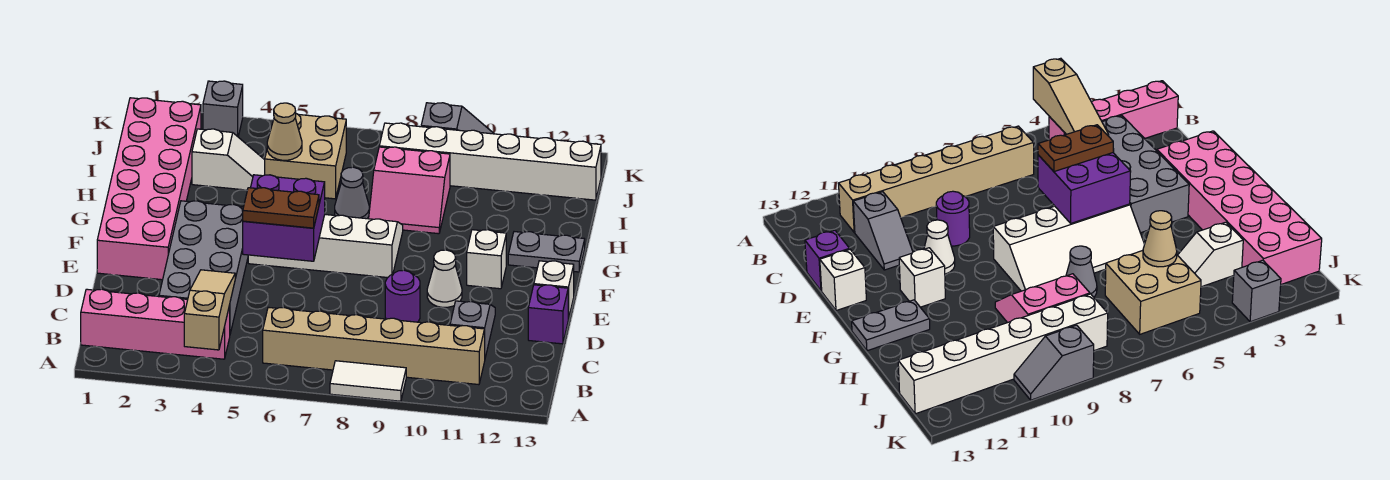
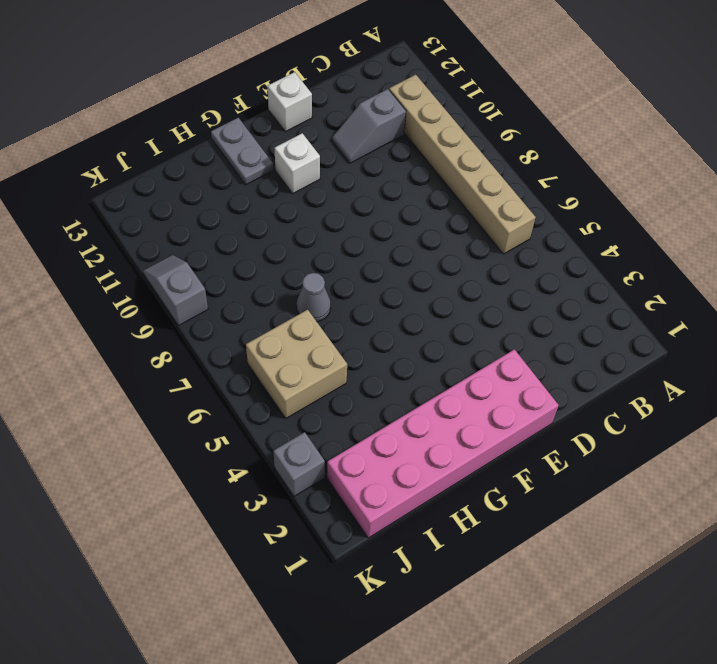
none -> white tile A8:A9 level 1
none -> pink brick B1:B4 level 1
none -> grey brick C3:F4 level 1

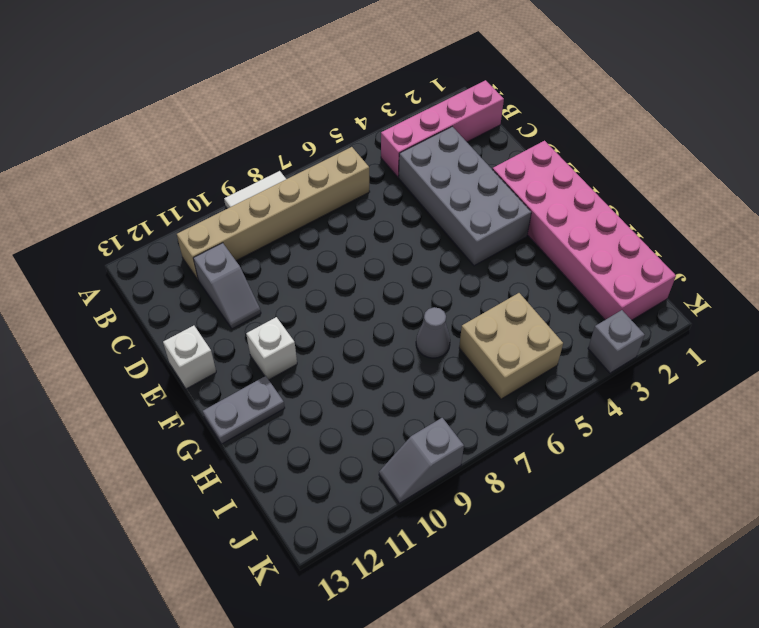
none -> purple round brick D9 level 1
none -> purple brick D13 level 1
none -> white cone E10 level 1

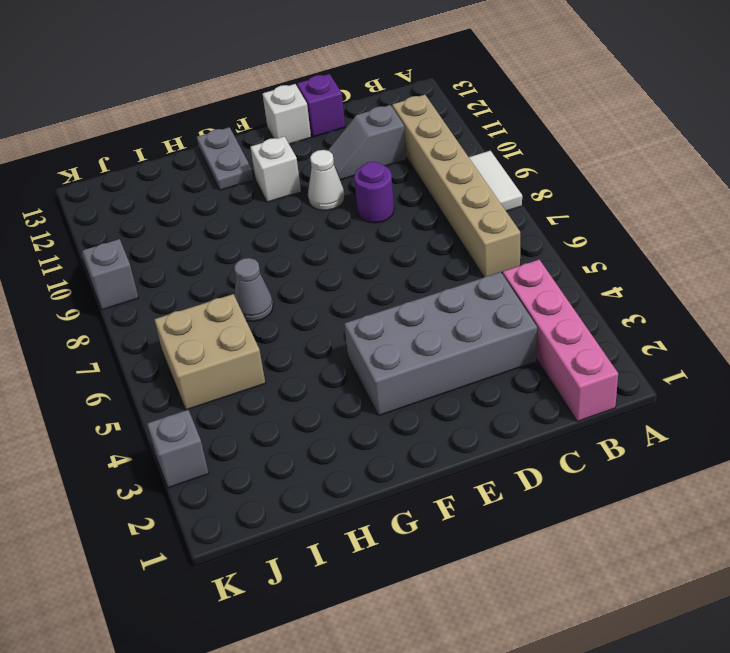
none -> pink brick E1:J2 level 1
none -> white slope F5:G8 level 1 top F
none -> pink slope H8:I9 level 1 top I

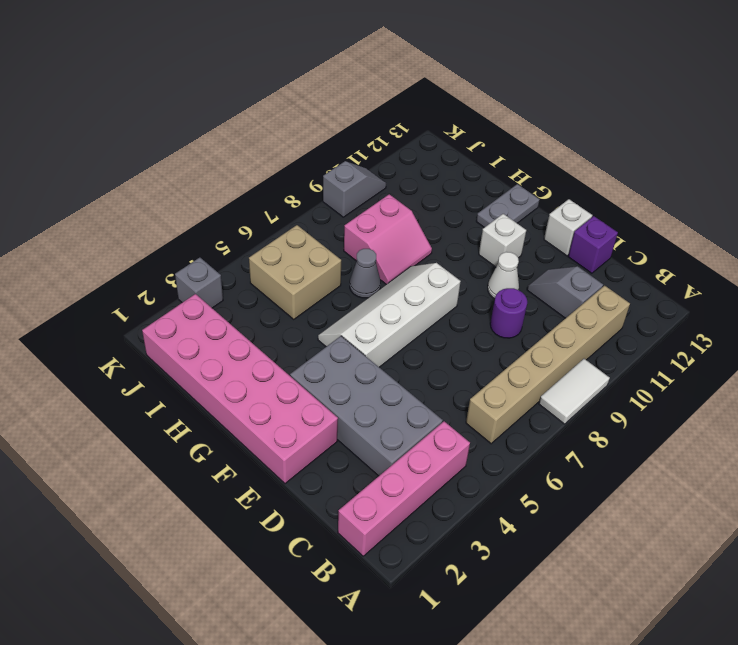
none -> white slope I3:I4 level 1 top 3
none -> white brick J8:J13 level 1
none -> tan slope A4:C4 level 2 top A

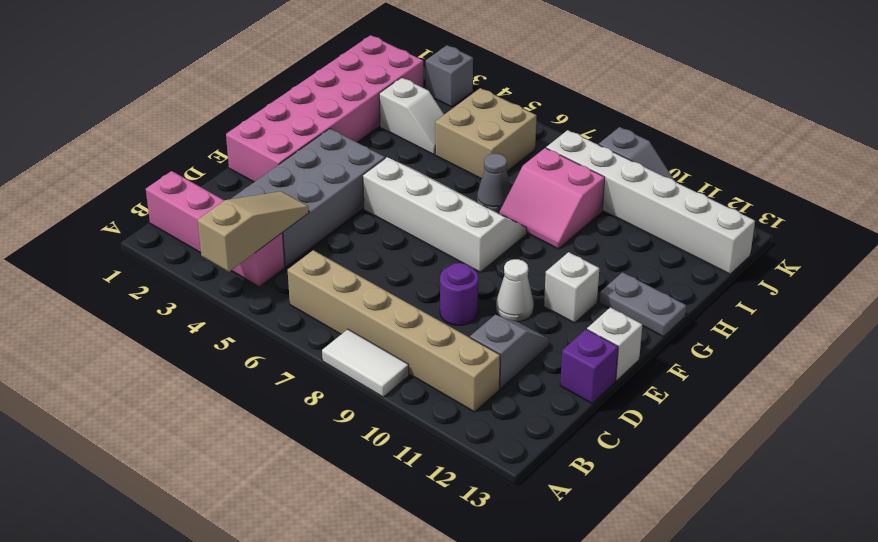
none -> purple brick E5:F6 level 2
none -> tan cone I5 level 2
none -> brown plate E5:E6 level 3

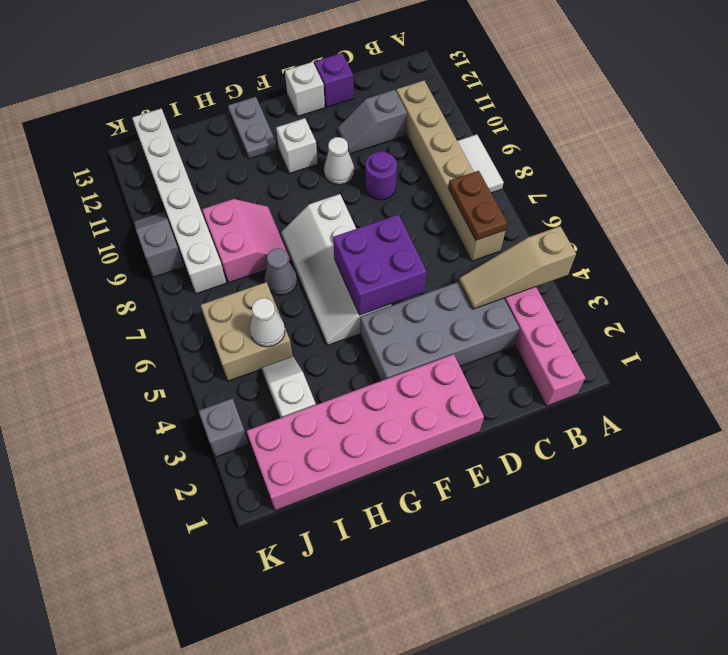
brown plate B6:B7 level 2 -> brown plate E5:E6 level 3
white cone I5 level 2 -> tan cone I5 level 2

